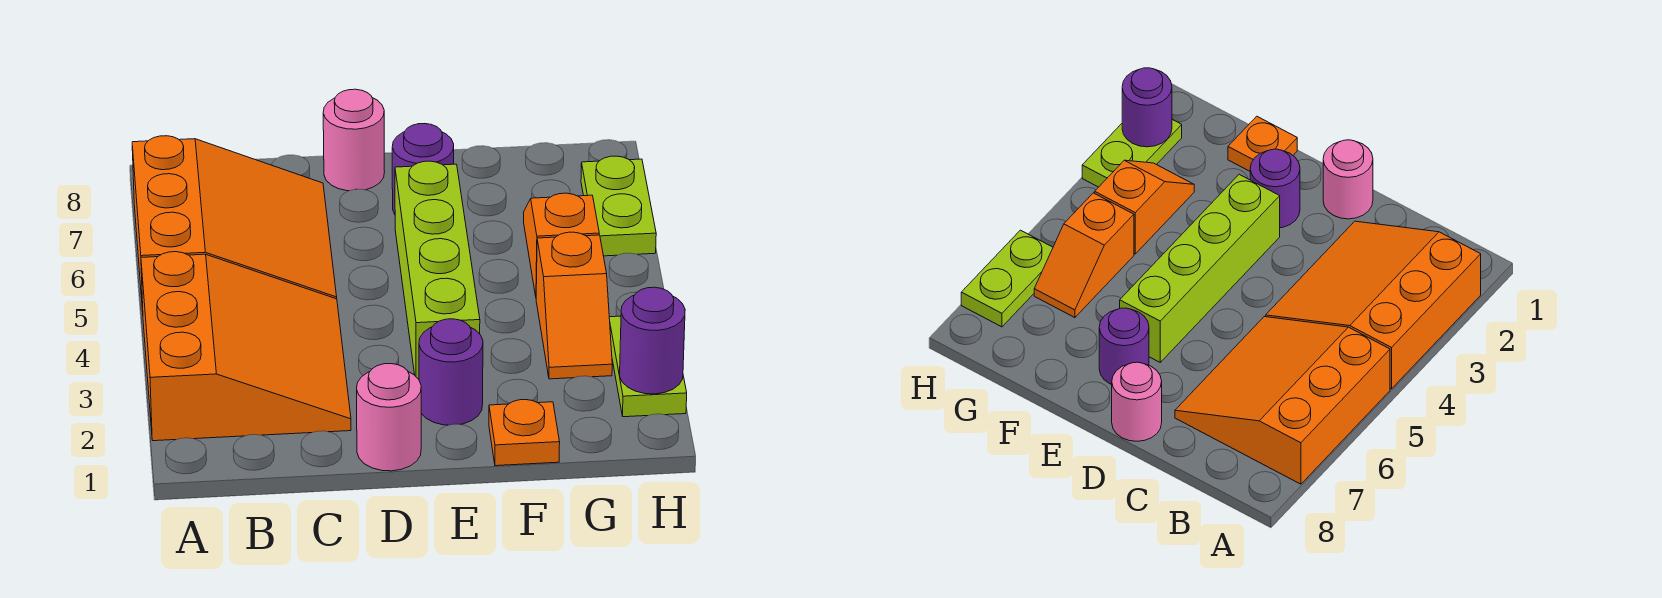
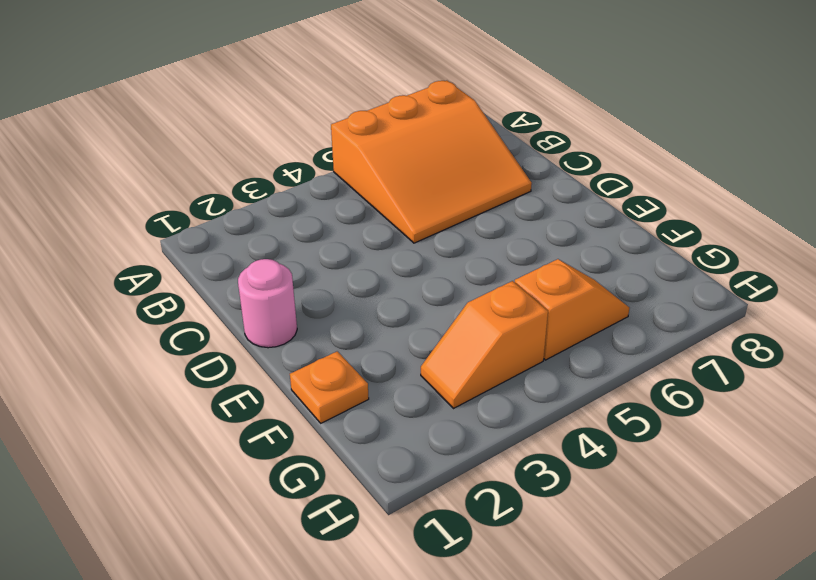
none -> orange slope A2:C4 level 1 top A
none -> pink round brick D8 level 1
none -> purple round brick E2 level 1

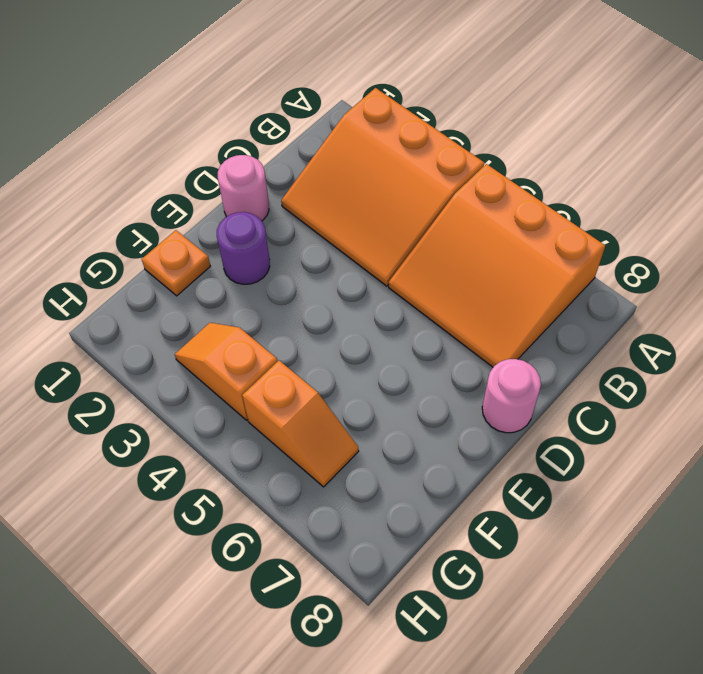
none -> lime brick E3:E6 level 1
none -> purple round brick E7 level 1
none -> lime plate H2:H3 level 1

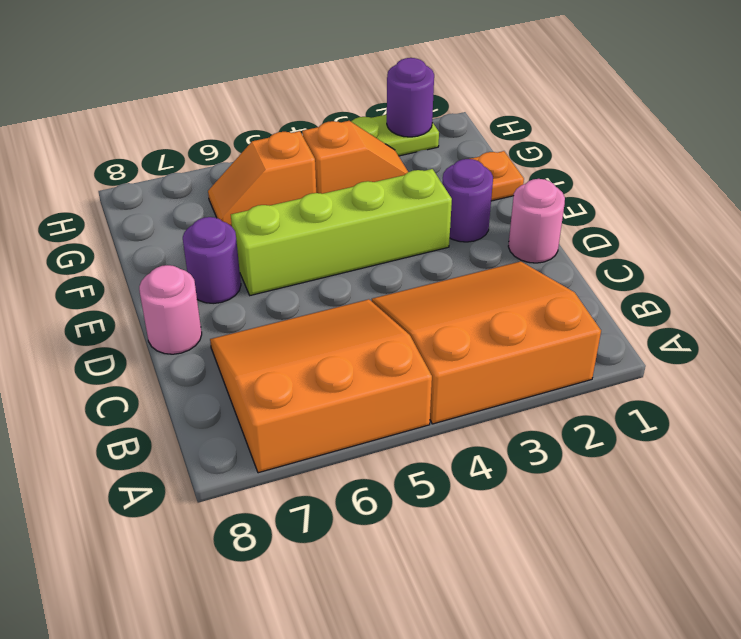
none -> lime plate H6:H7 level 1

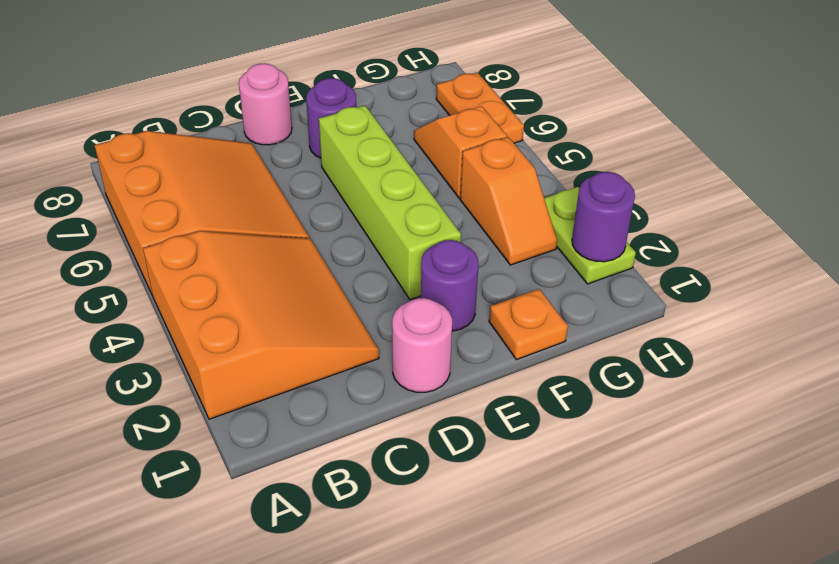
orange plate H6:H7 level 1 -> lime plate H6:H7 level 1

